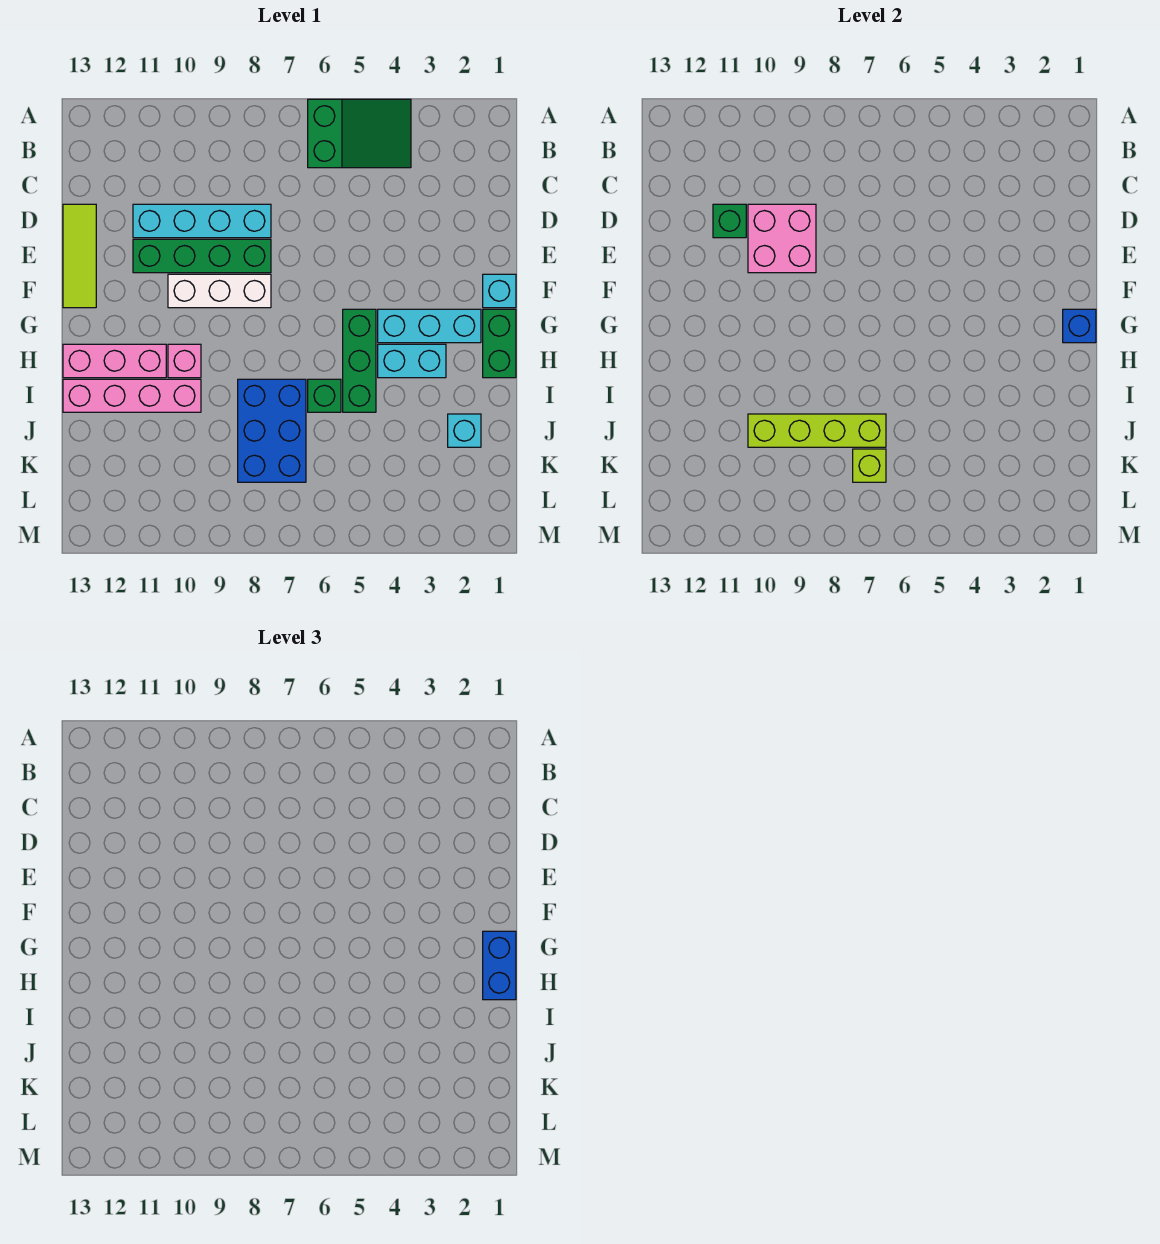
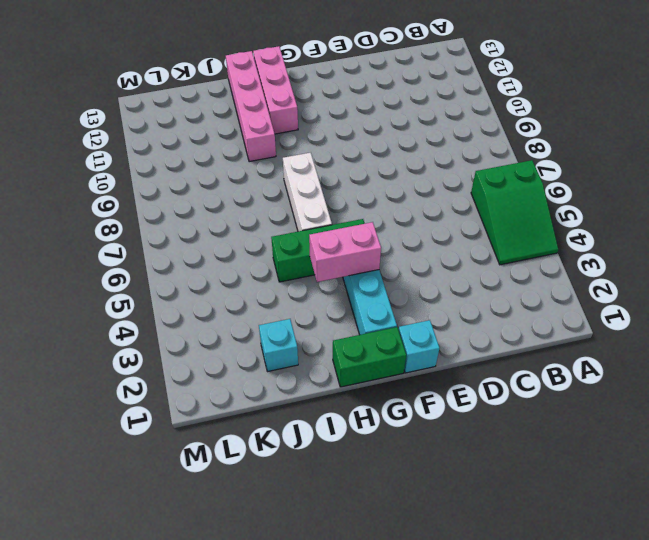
pink brick G4:H4 level 2 -> none
white brick H6:H8 level 1 -> white brick F8:F10 level 1
none -> cyan brick D8:D11 level 1
none -> lime tile D13:F13 level 1
none -> green brick E8:E11 level 1

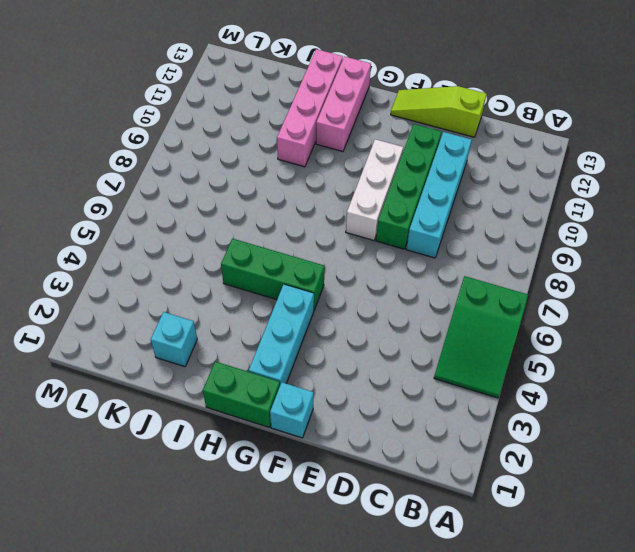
lime slope D13:F13 level 1 top D -> lime tile D13:F13 level 1
none -> cyan brick H3:H4 level 1
none -> pink brick H10 level 1
none -> green brick I6 level 1

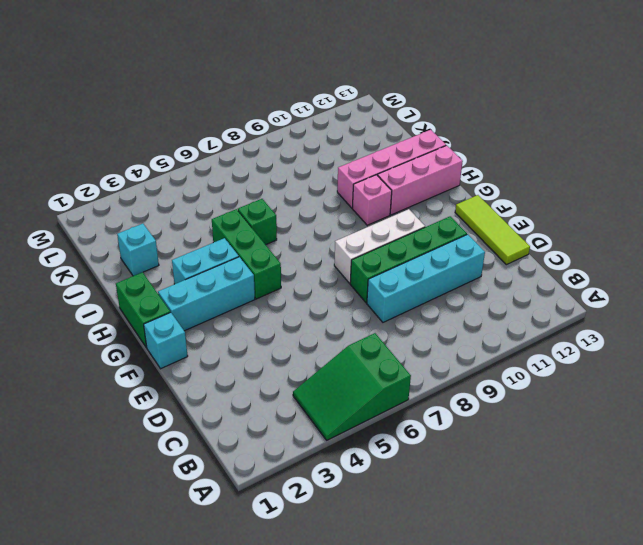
none -> blue brick I7:K8 level 1
none -> pink brick D9:E10 level 2
none -> green brick D11 level 2

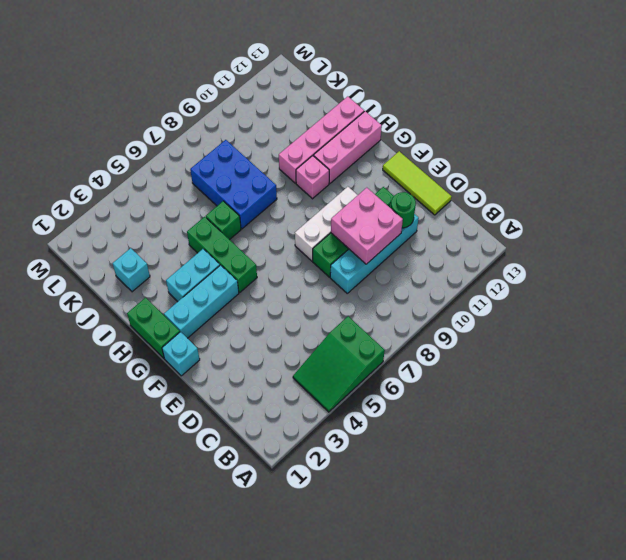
green round brick D11 level 2 -> green brick D11 level 2
none -> blue brick G1 level 2
none -> lime brick J7:J10 level 2
none -> lime brick K7 level 2

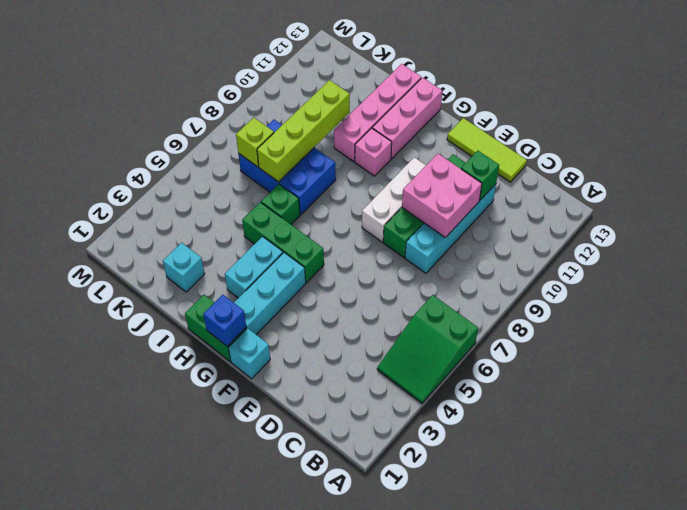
none -> blue brick G1:H1 level 3

